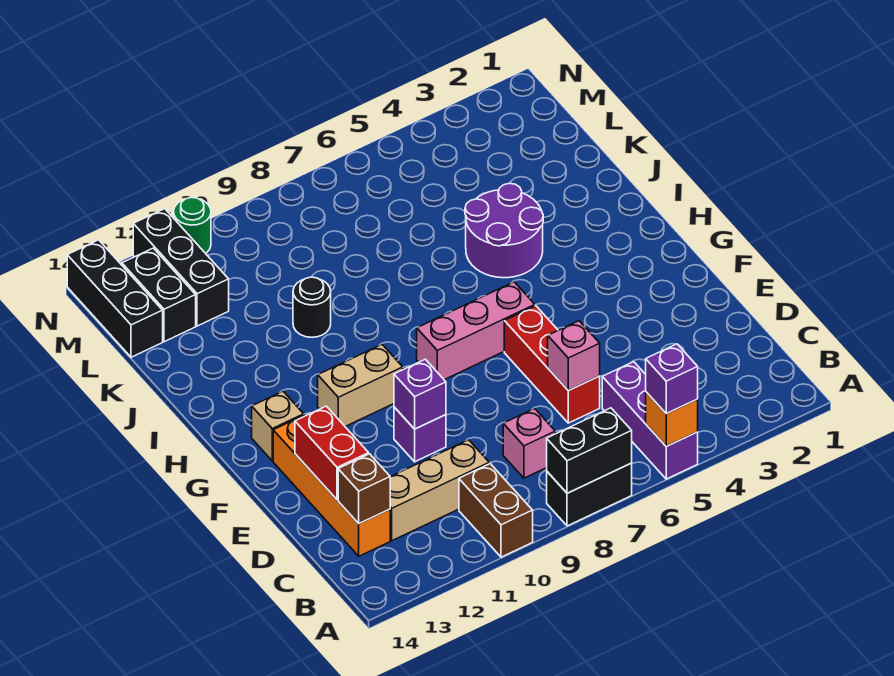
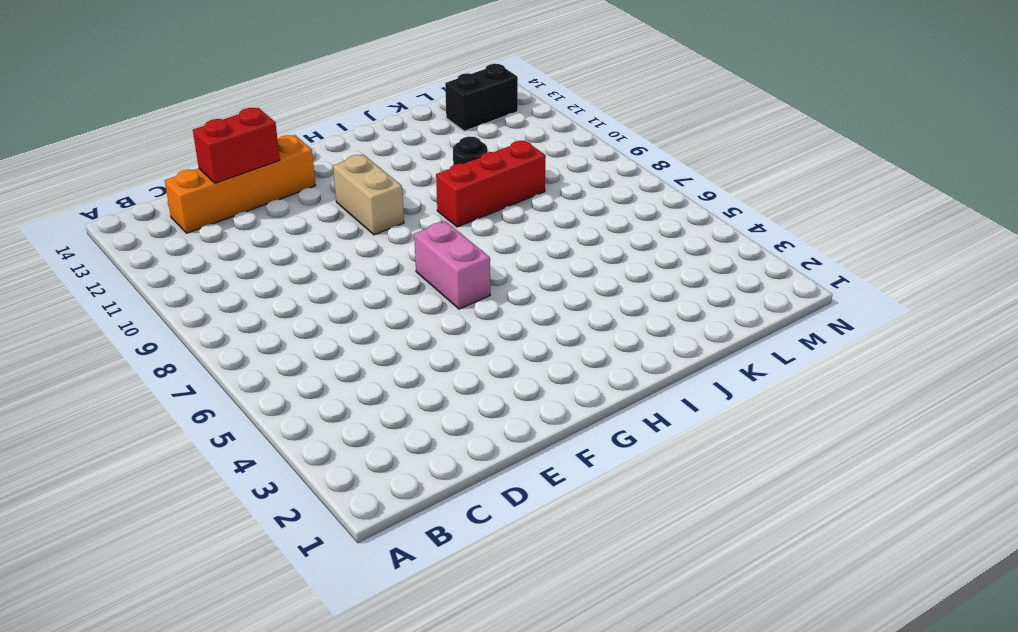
pink brick G6:G7 level 1 -> pink brick G6:G8 level 1
red brick I9:K9 level 1 -> red brick D6:F6 level 1
none -> purple brick A5:C5 level 1
none -> black brick A7:A8 level 1
none -> brown brick A10:B10 level 1

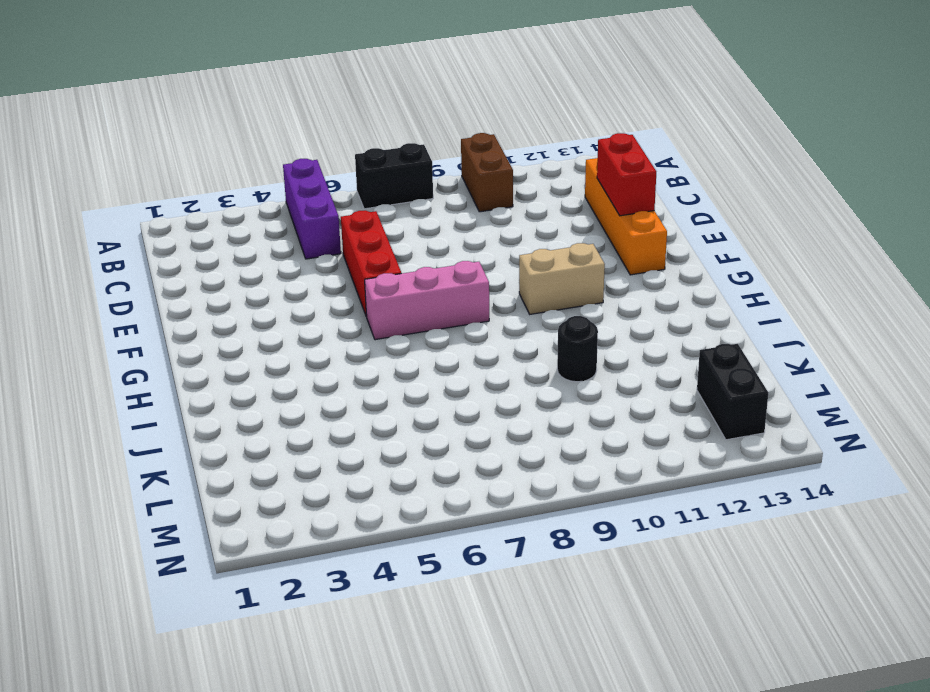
none -> pink brick C8 level 1
none -> tan brick C10:C12 level 1
none -> purple brick E10 level 1

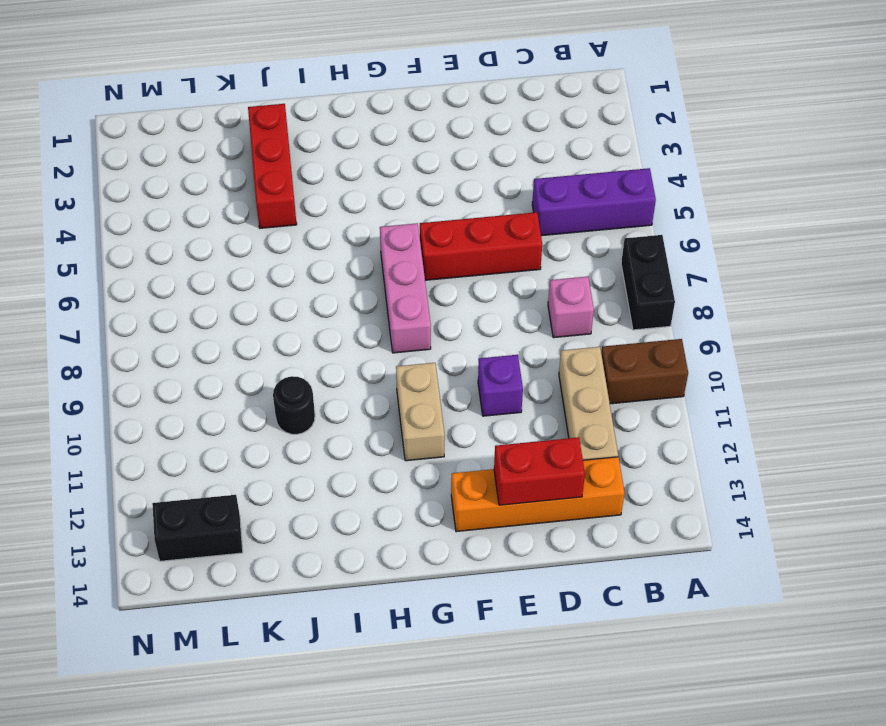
red brick J2:J4 level 1 -> purple round brick I4:J5 level 1
none -> tan brick G13 level 1
none -> black brick L12:N12 level 1
none -> black brick L14:N14 level 1

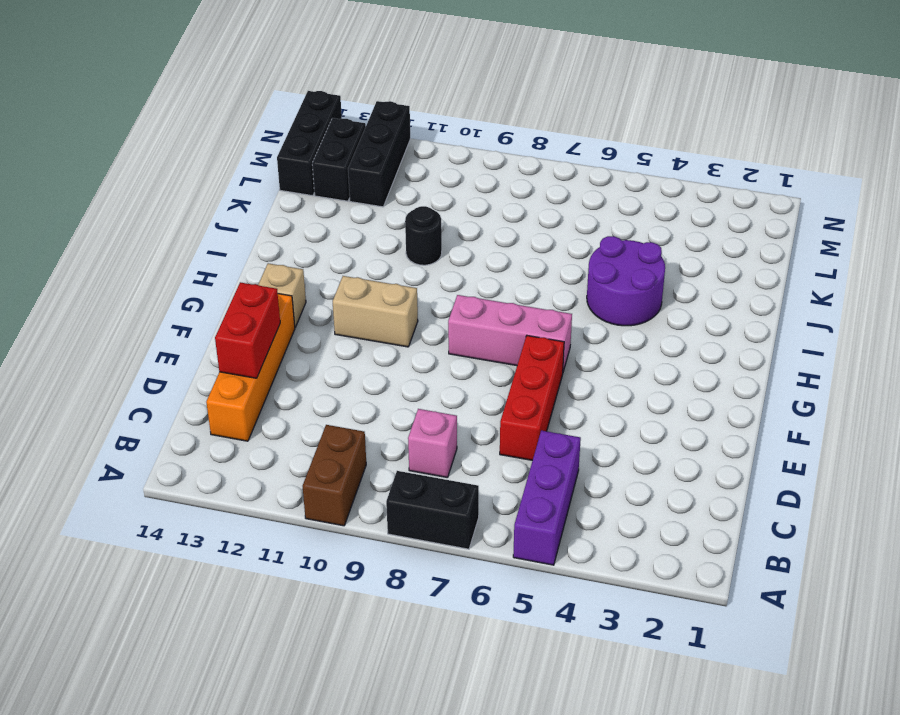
none -> tan brick C10:C12 level 1
none -> purple brick E10 level 1
none -> green round brick N11 level 1

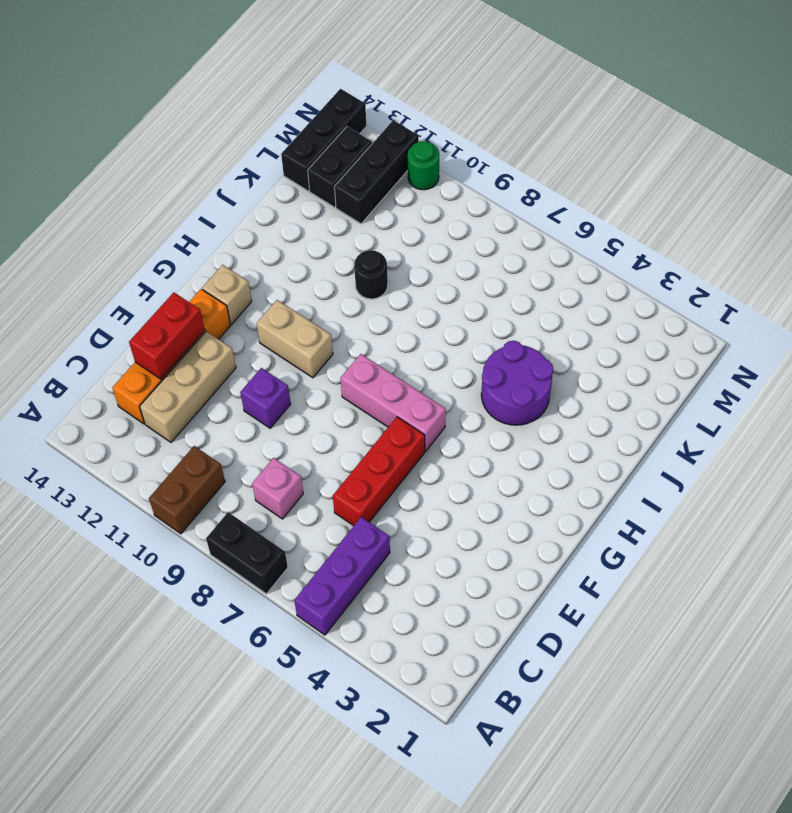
tan brick C12:E12 level 1 -> tan brick C10:C12 level 1
none -> orange brick A5 level 2
none -> black brick A7:A8 level 2
none -> brown brick C13 level 2

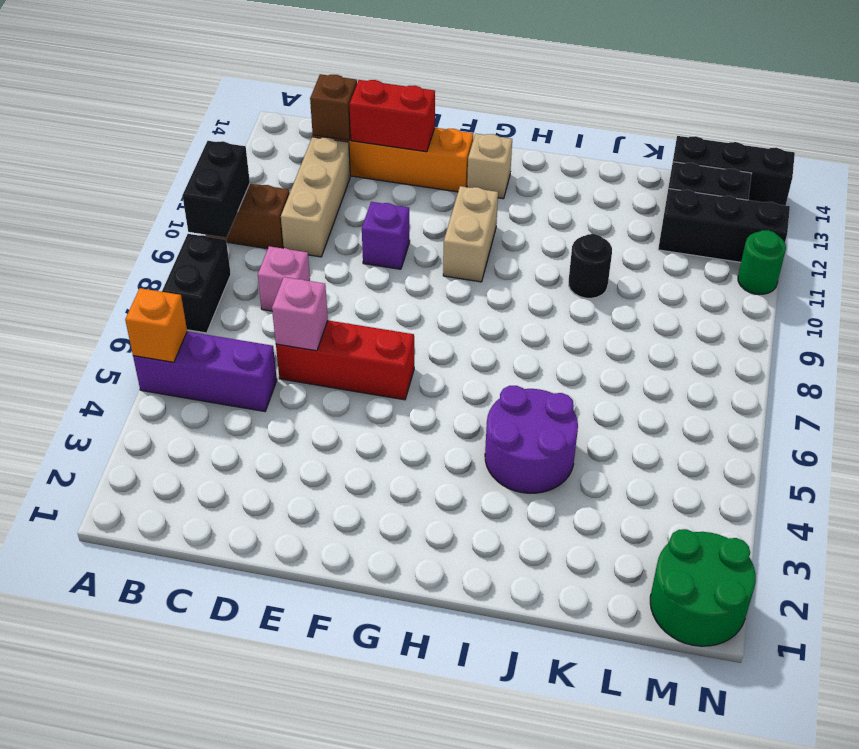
black brick A9:A10 level 2 -> black brick A7:A8 level 2
green round brick M1:N2 level 1 -> none
none -> pink brick G6:G8 level 1
none -> purple brick E10 level 2
none -> purple brick A5 level 3

